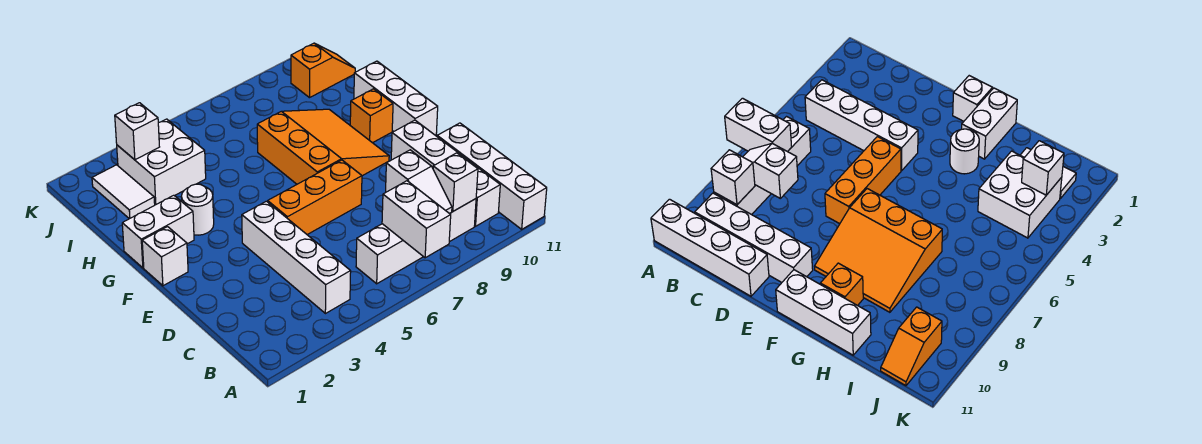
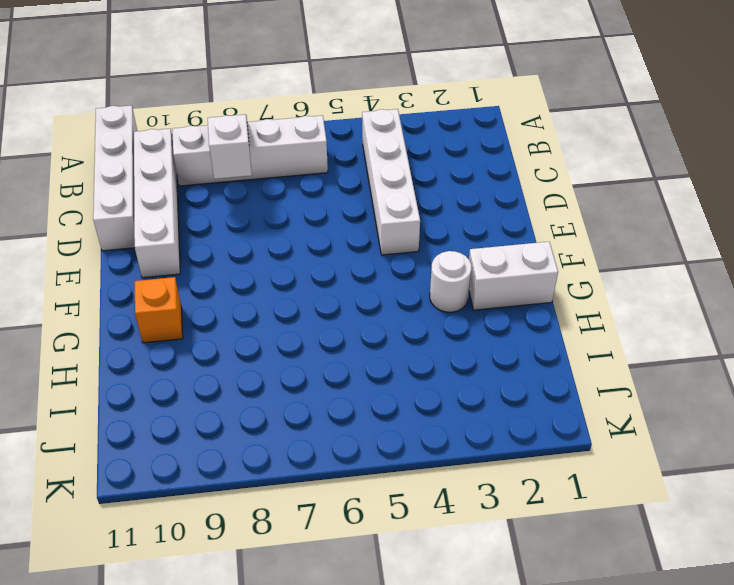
none -> orange brick E5:E7 level 1
none -> white brick F1 level 1
none -> orange slope F7:H9 level 1 top 7

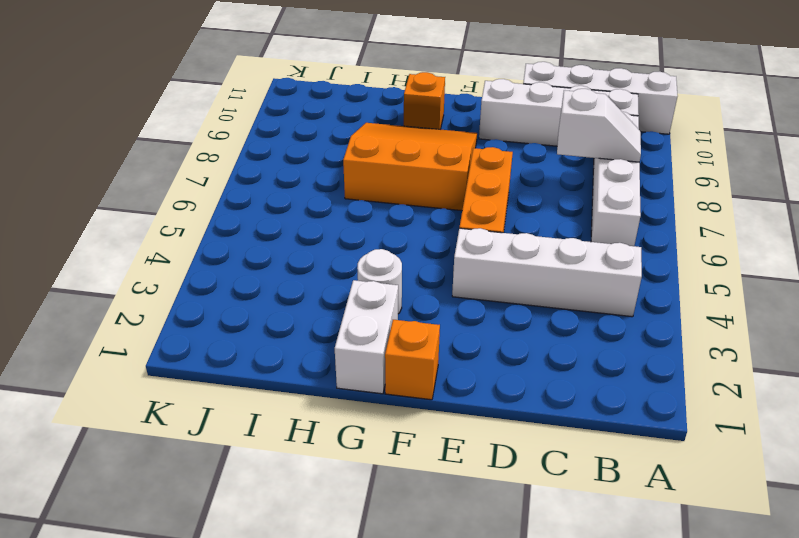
orange brick F1 level 1 -> white brick F1 level 1
none -> white brick F11:H11 level 1
none -> white tile I2:J2 level 1
none -> white brick I3:J4 level 1

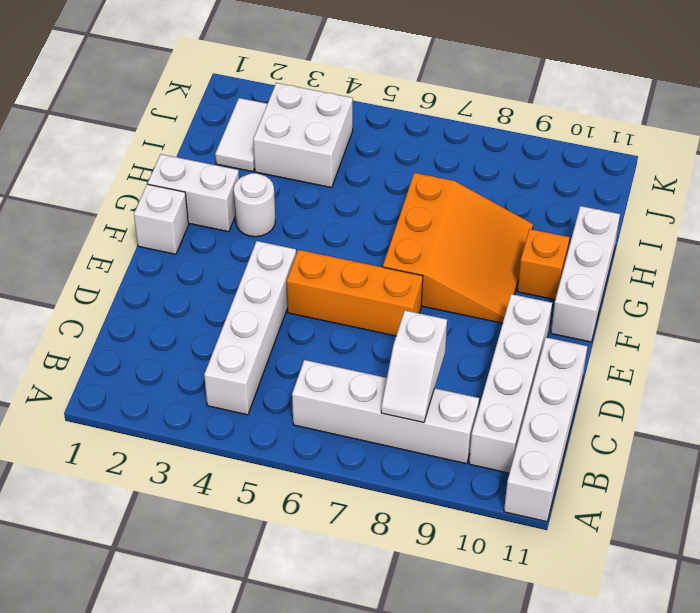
none -> orange slope J10:J11 level 1 top 10
none -> white brick A7:B7 level 2
none -> white brick B9 level 2

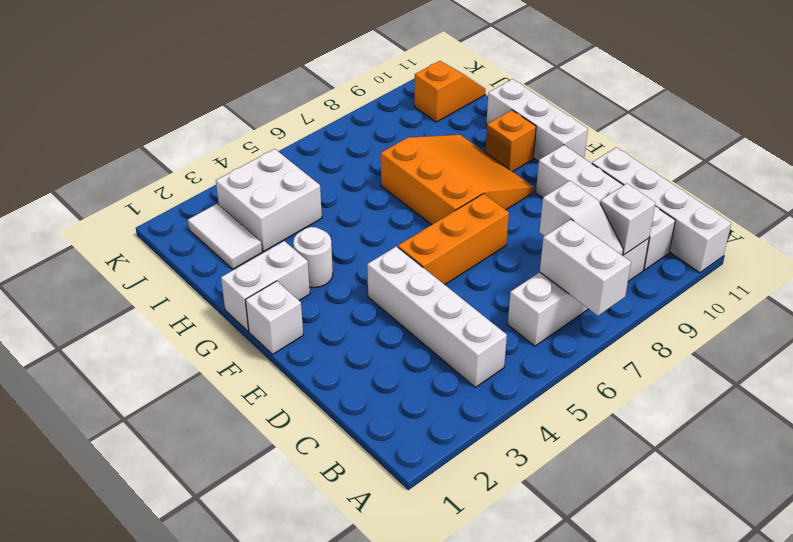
none -> white brick J3 level 2

